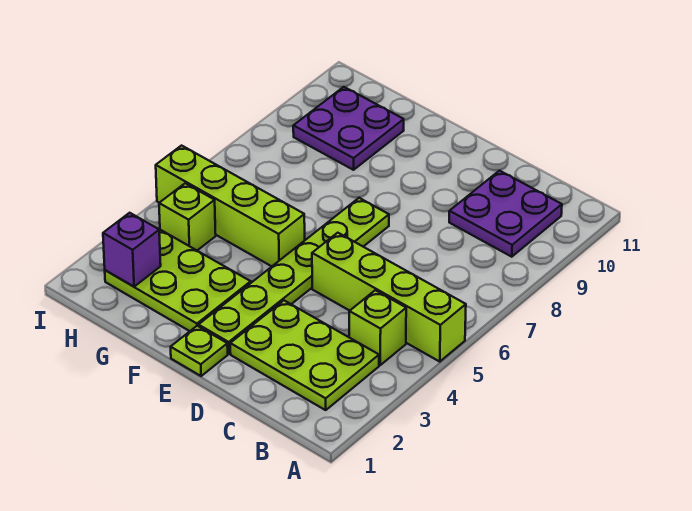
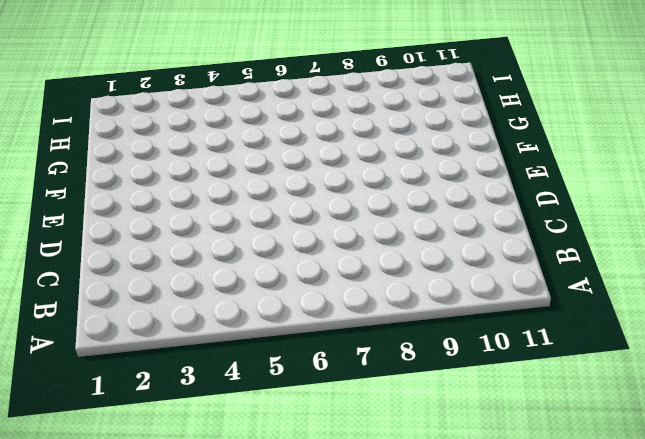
none -> lime brick A5:D5 level 1
none -> lime plate B2:D3 level 1

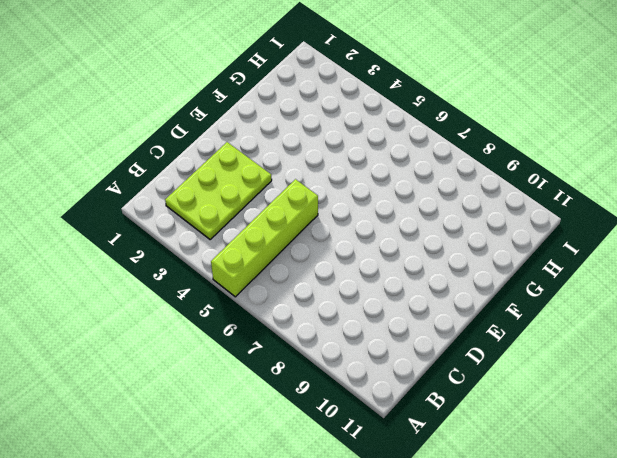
none -> lime brick B4 level 1
none -> purple plate B9:C10 level 1

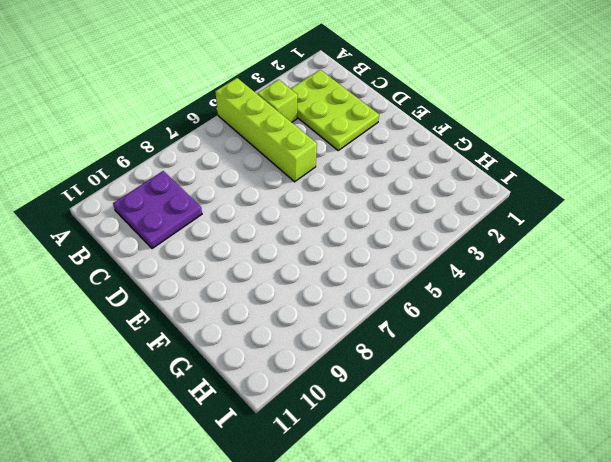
none -> lime plate E1 level 1
none -> lime plate E2:E7 level 1

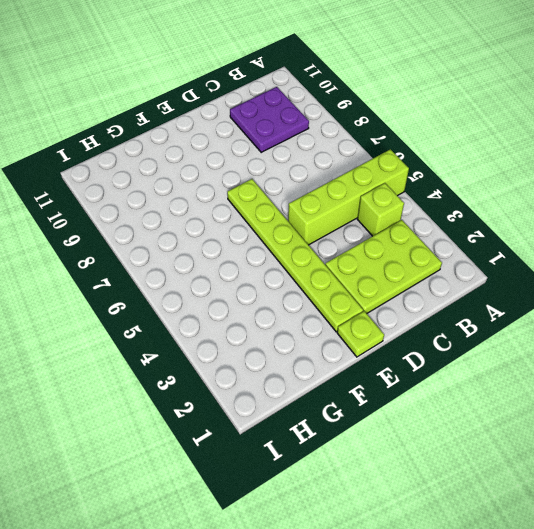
none -> lime plate F2:H3 level 1
none -> lime brick F5:I5 level 1

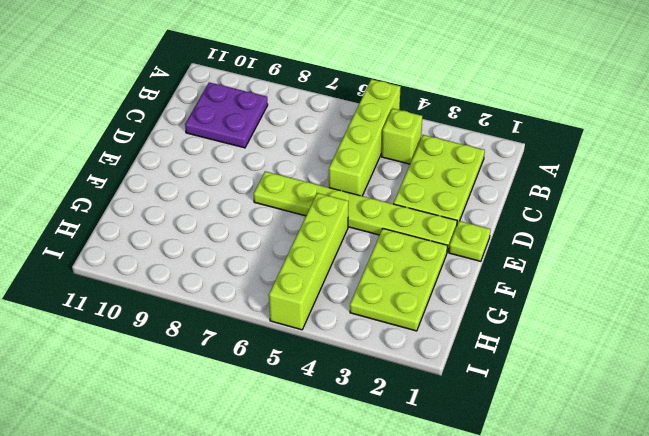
none -> purple plate G9:H10 level 1
none -> lime brick H4 level 1

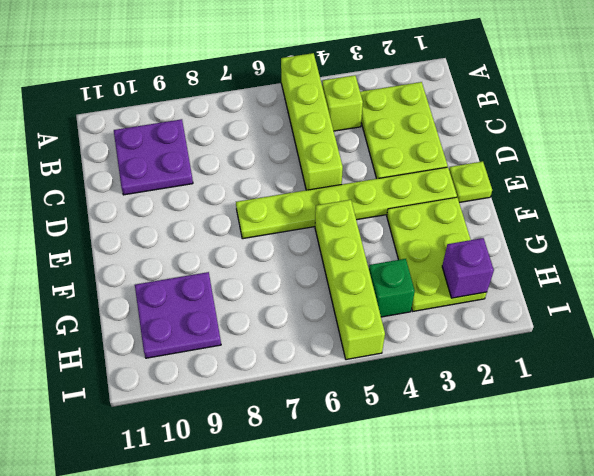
green brick H4 level 1 -> lime brick H4 level 1

